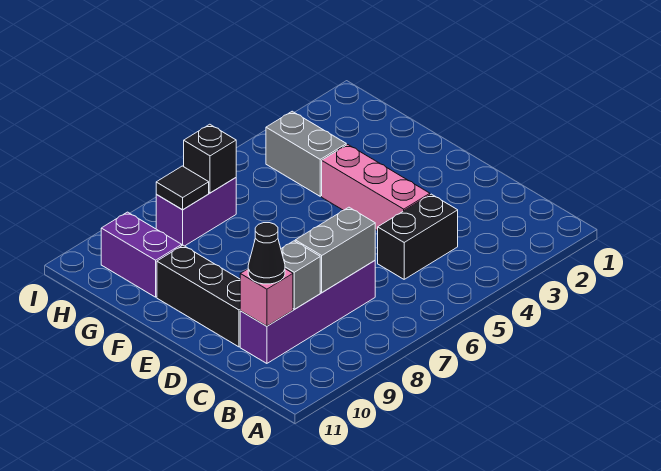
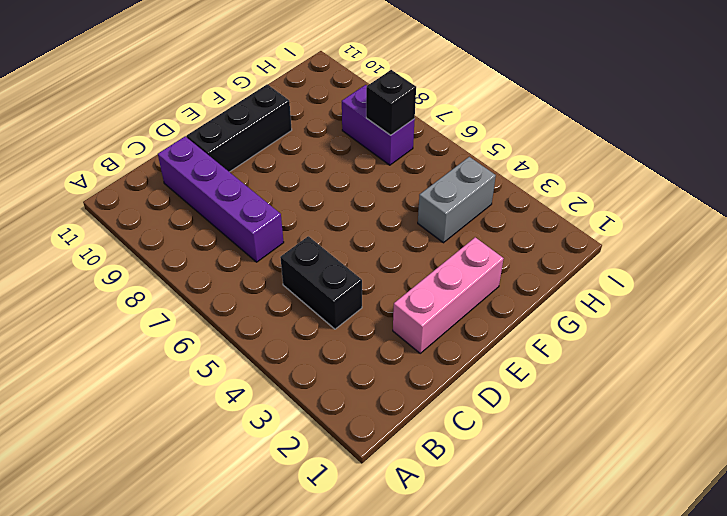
pink brick D2:F2 level 1 -> pink brick D4:F4 level 1
none -> purple brick G10:H10 level 1
none -> grey brick C7:C8 level 2
none -> grey brick C9 level 2

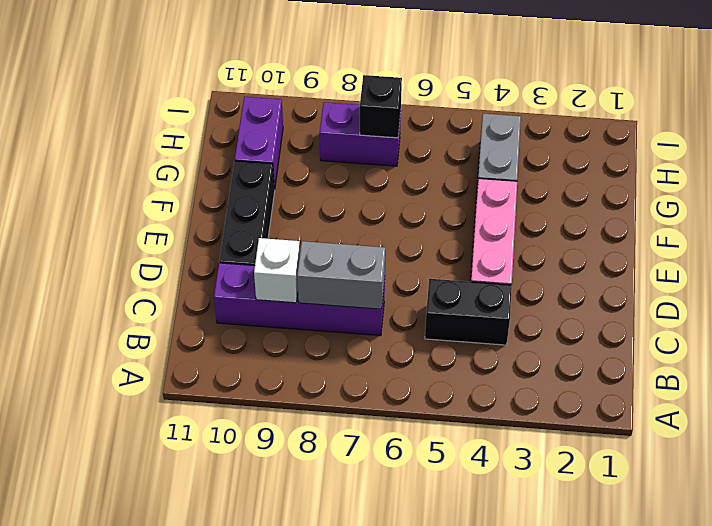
white brick C9 level 2 -> grey brick C9 level 2
none -> pink brick C10 level 2
none -> black tile H8 level 2
none -> black cone C10 level 3

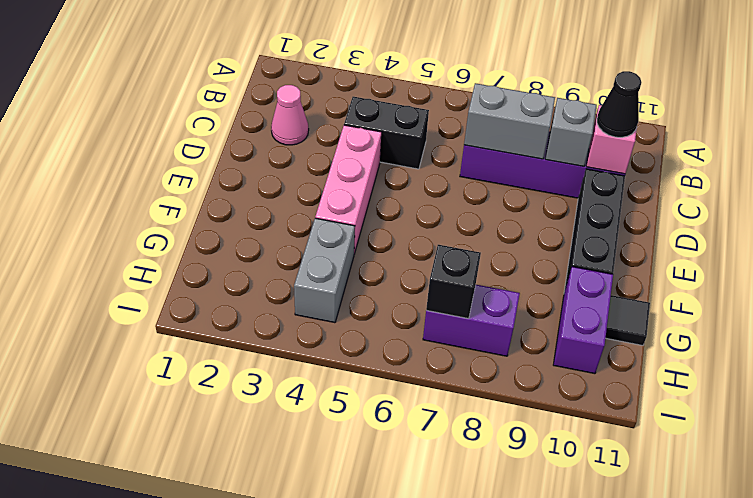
pink cone C2 level 1 -> none
black tile G11 level 1 -> black tile H8 level 2

